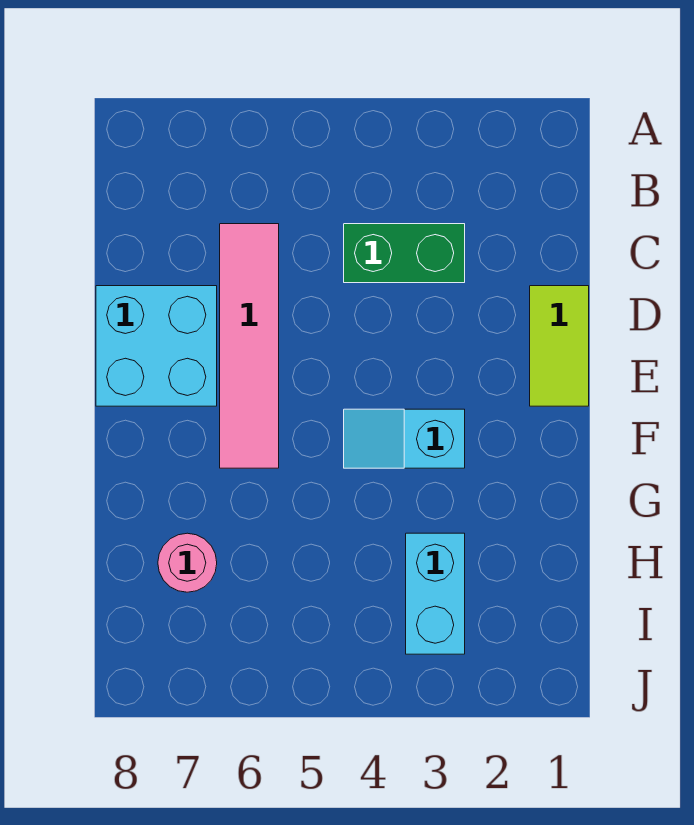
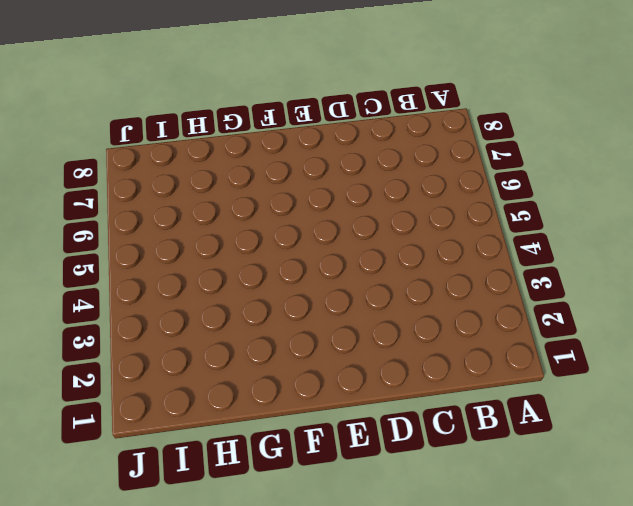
none -> green brick C3:C4 level 1
none -> pink tile C6:F6 level 1

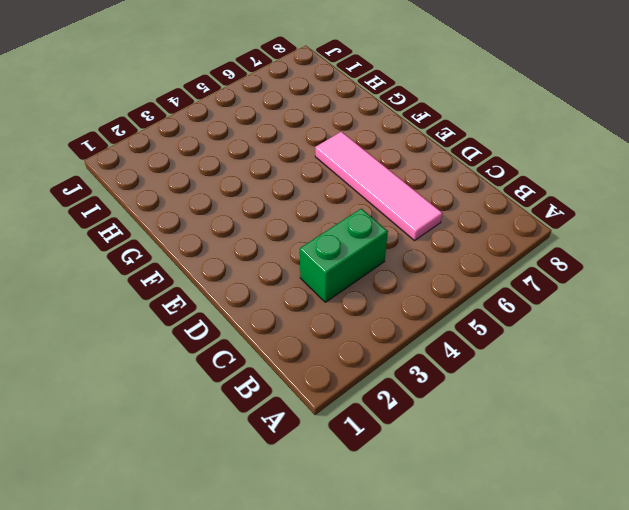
none -> lime tile D1:E1 level 1
none -> cyan brick D7:E8 level 1

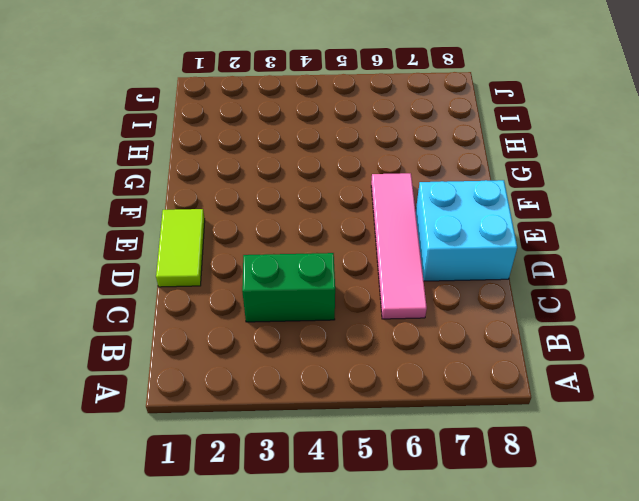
none -> cyan slope F3:F4 level 1 top 3
none -> cyan brick H3:I3 level 1

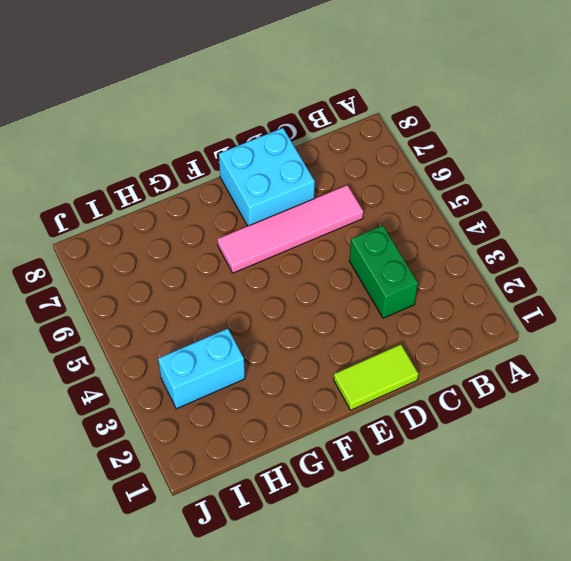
none -> cyan slope F3:F4 level 1 top 3
none -> pink round brick H7 level 1

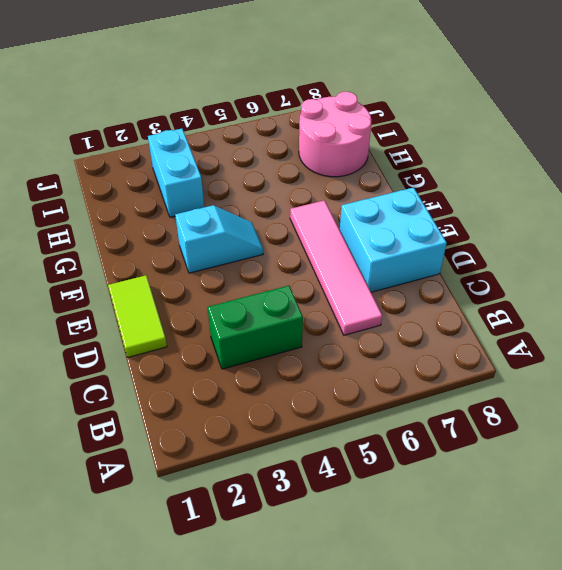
pink round brick H7:I8 level 1 -> pink round brick H7 level 1

